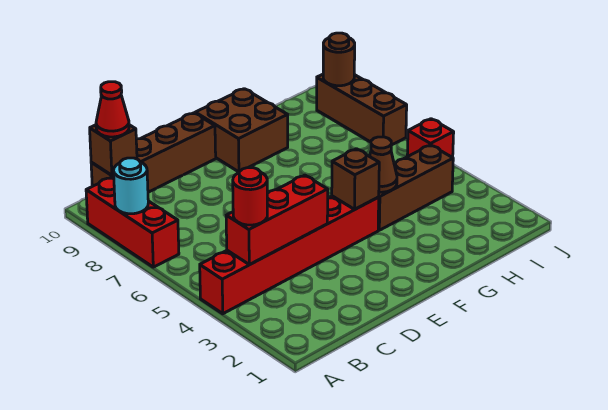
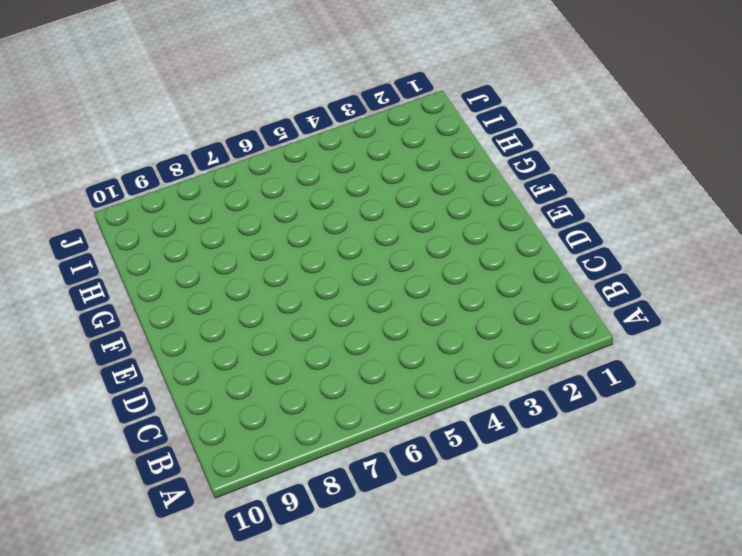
none -> red brick A4:F4 level 1
none -> red brick A7:A9 level 1
none -> brown brick B10:E10 level 1

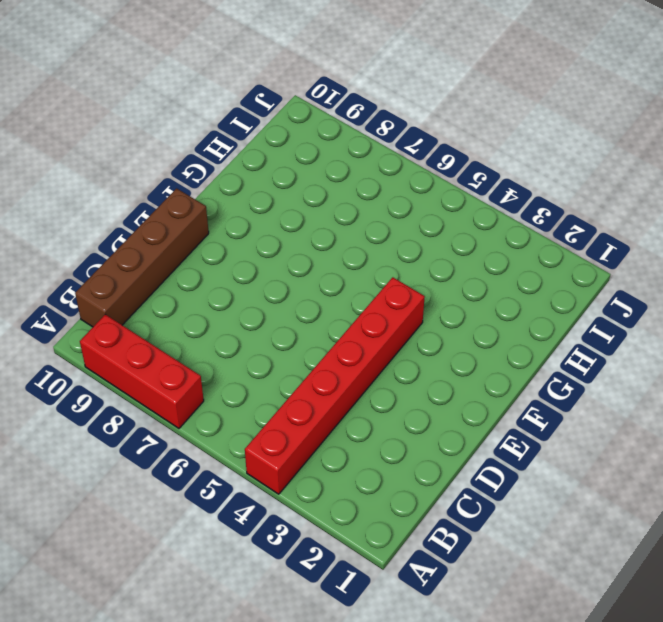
none -> brown brick F9:G10 level 1
none -> brown brick G4:I4 level 1
none -> red brick J5 level 1

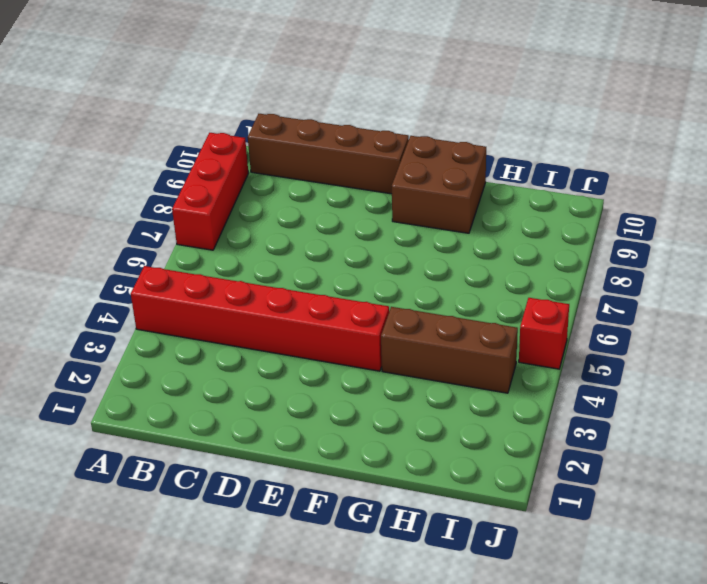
none -> brown brick J7:J9 level 1
none -> cyan round brick A8 level 2
none -> red brick B4:D4 level 2

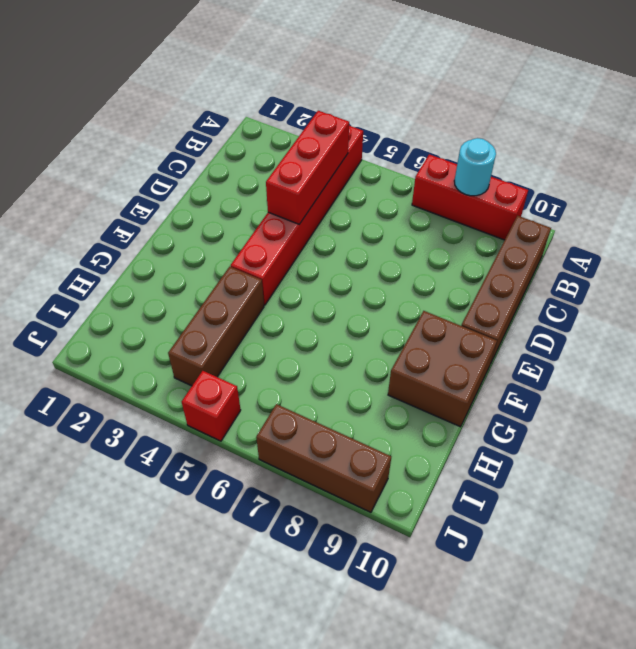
none -> brown brick B10 level 2
none -> brown brick F4 level 2
none -> brown cone G4 level 2

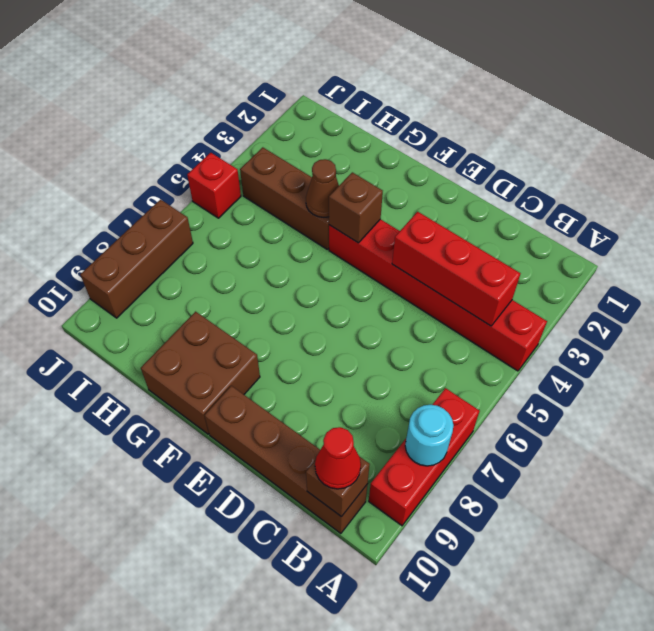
none -> brown round brick J9 level 2
none -> red round brick B4 level 3

